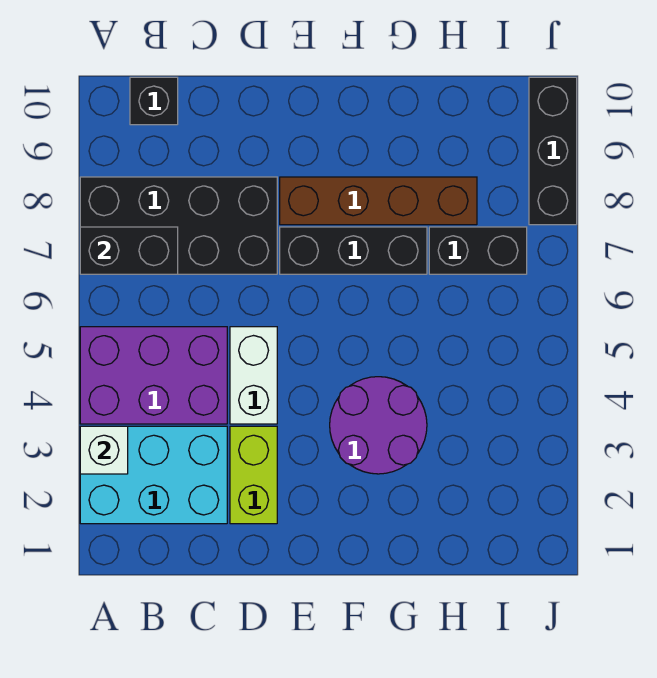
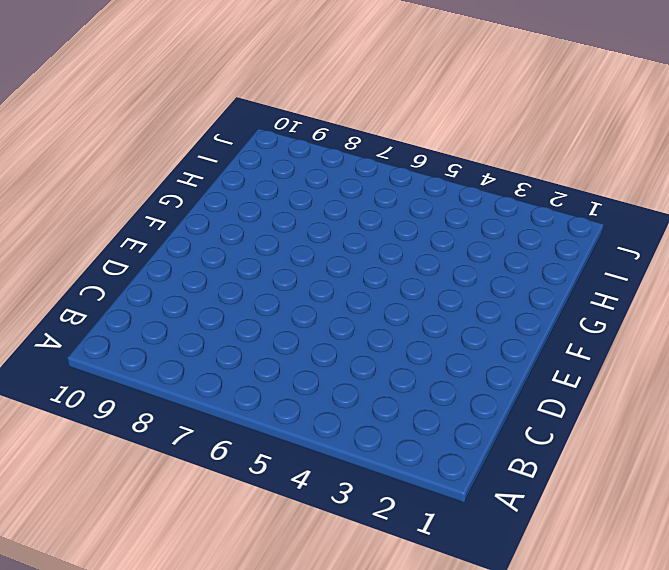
none -> cyan brick A2:C3 level 1
none -> purple brick A4:C5 level 1
none -> black brick A7:D8 level 1

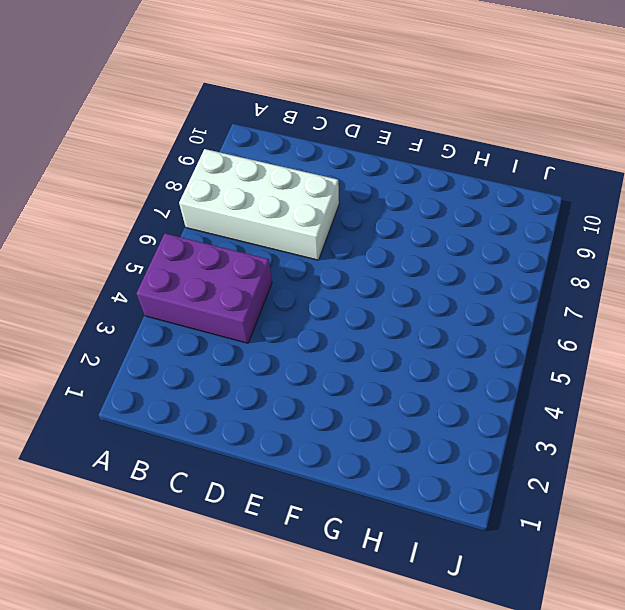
white brick A7:D8 level 1 -> black brick A7:D8 level 1
none -> cyan brick A2:C3 level 1
none -> black brick B10 level 1
none -> lime brick D2:D3 level 1

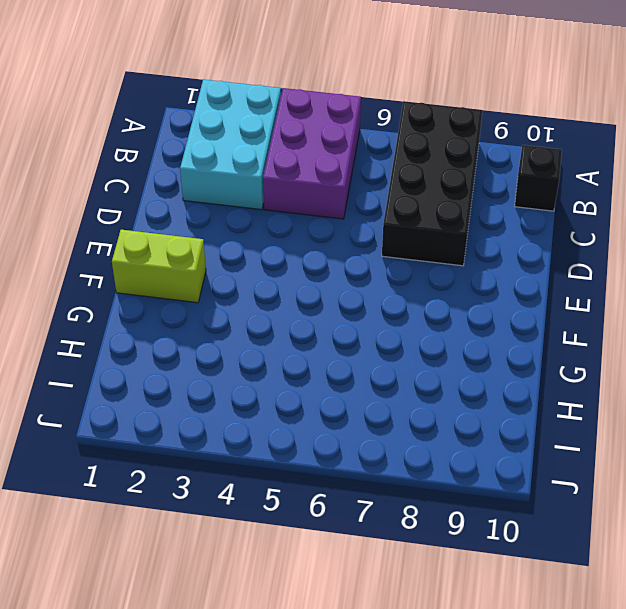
lime brick F1:F2 level 1 -> lime brick D2:D3 level 1
none -> white brick D4:D5 level 1
none -> black brick E7:G7 level 1
none -> brown brick E8:H8 level 1

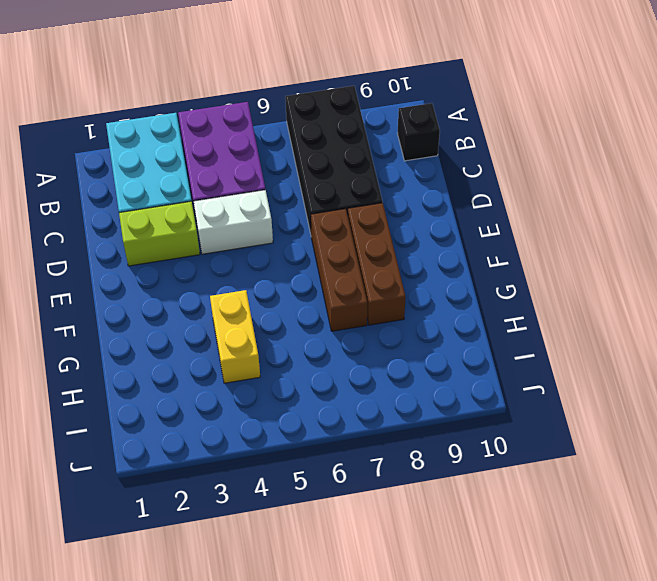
brown brick E7:G7 level 1 -> black brick E7:G7 level 1
brown brick E8:G8 level 1 -> brown brick E8:H8 level 1
yellow brick G4:H4 level 1 -> purple round brick F3:G4 level 1
none -> black brick H7:I7 level 1
none -> black brick J8:J10 level 1
none -> white brick A3 level 2

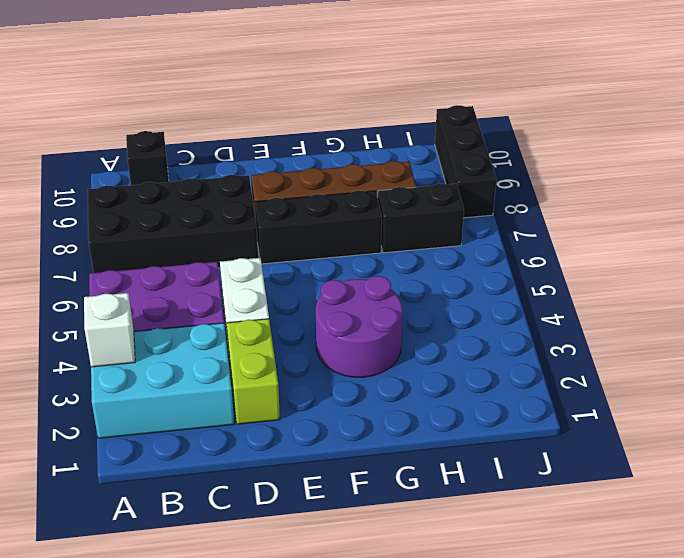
none -> black brick A7:B7 level 2

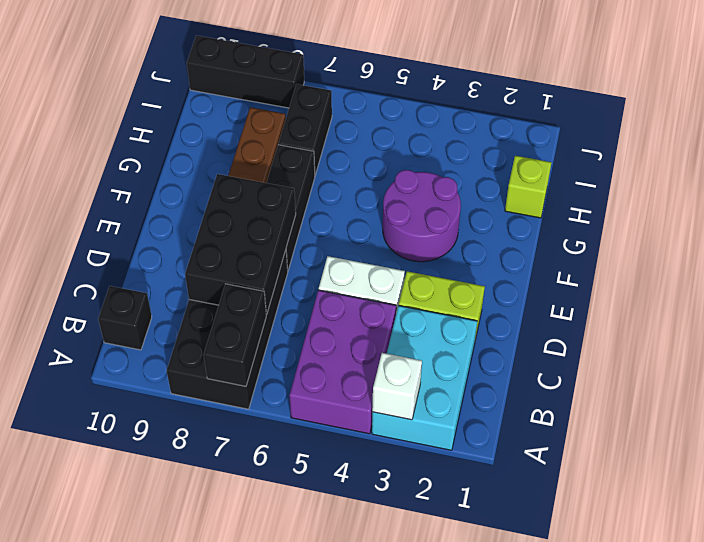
black brick C7:E8 level 2 -> none
lime brick H1 level 1 -> none

